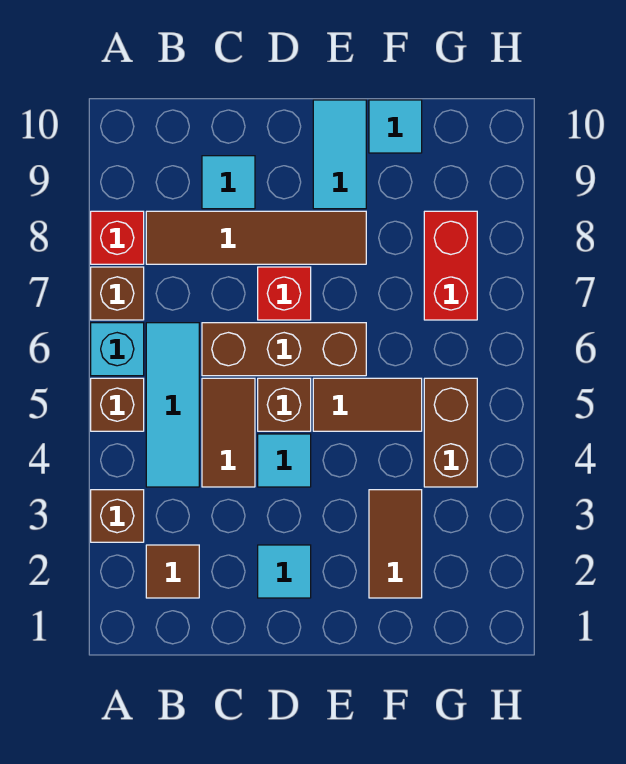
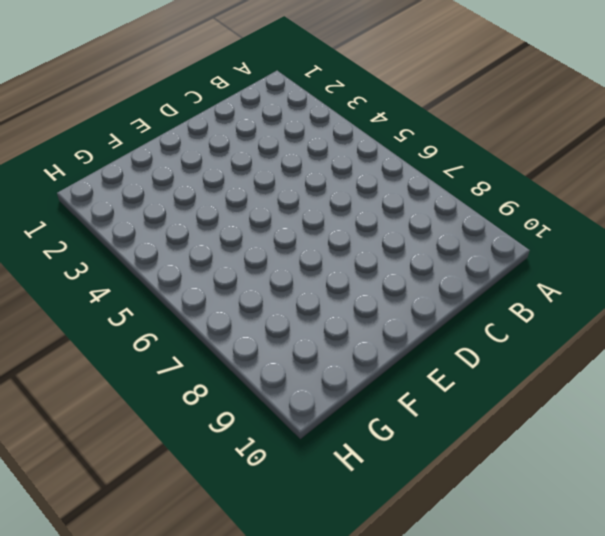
none -> brown brick A3 level 1
none -> brown brick A5 level 1
none -> cyan brick A6 level 1

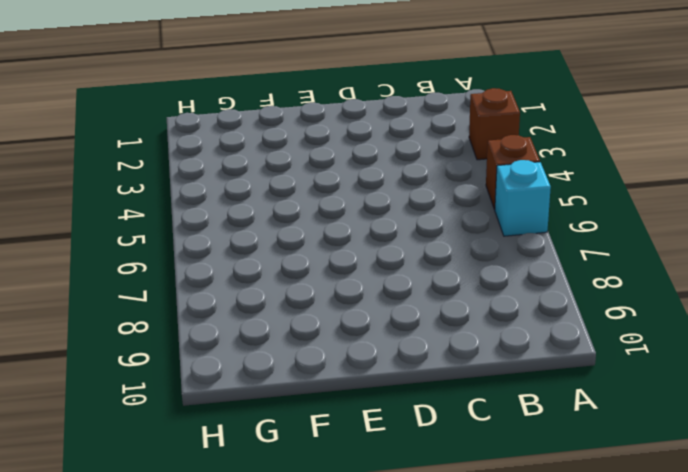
none -> brown brick A7 level 1
none -> red brick A8 level 1
none -> brown tile B2 level 1

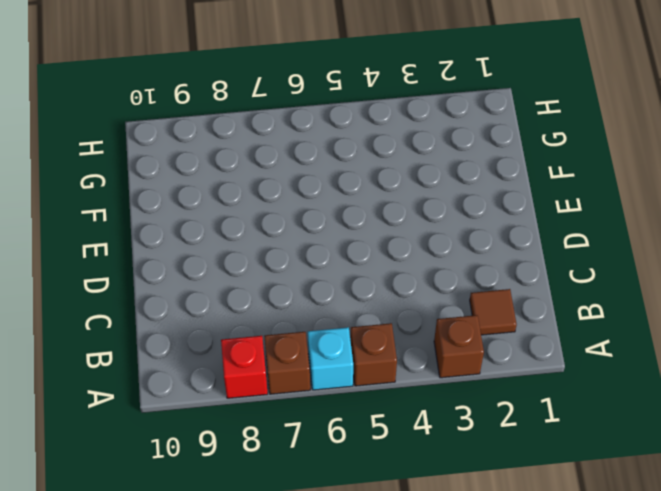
none -> cyan tile B4:B6 level 1
none -> brown tile B8:E8 level 1
none -> brown tile C4:C5 level 1

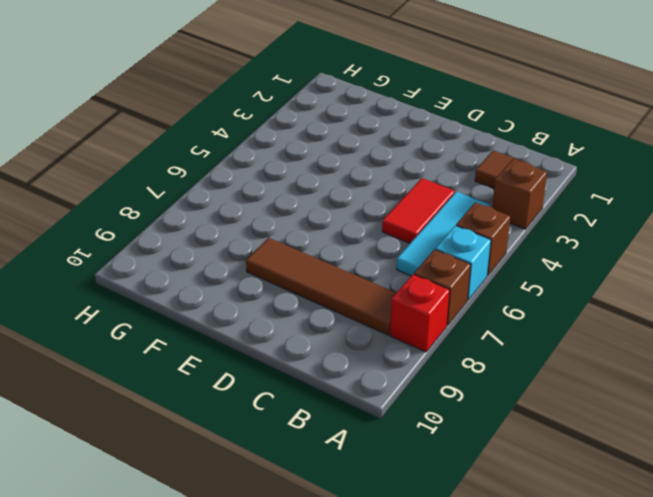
red tile C4:C5 level 1 -> brown tile C4:C5 level 1
none -> brown brick C6:E6 level 1
none -> cyan tile C9 level 1
none -> cyan tile D2 level 1

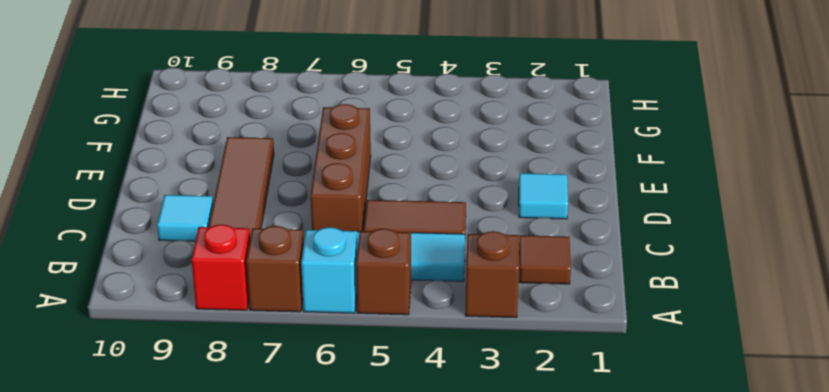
none -> cyan tile D4 level 1
none -> brown brick D5 level 1
none -> red brick D7 level 1

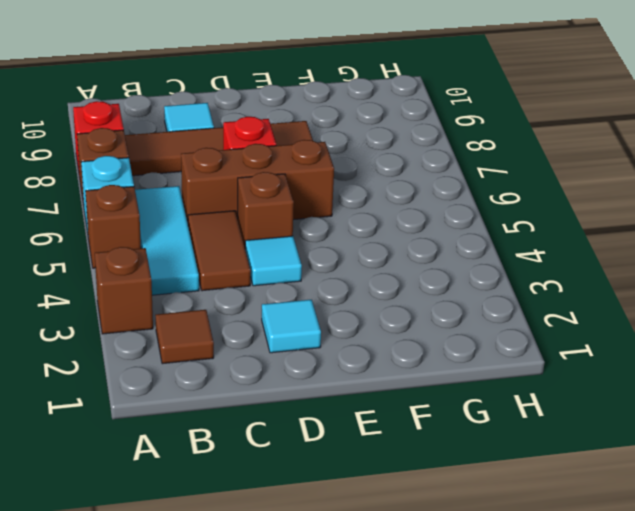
none -> brown tile E5:F5 level 1
none -> cyan tile E9:E10 level 1
none -> brown tile F2:F3 level 1

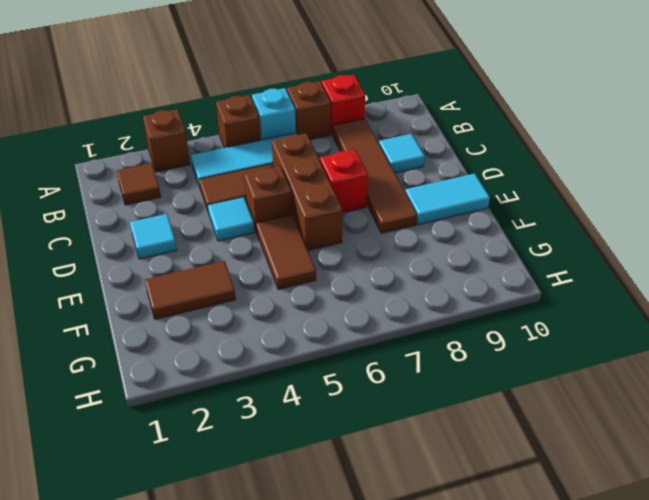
none -> cyan tile F10 level 1
none -> brown brick G4:G5 level 1
none -> red brick G7:G8 level 1

